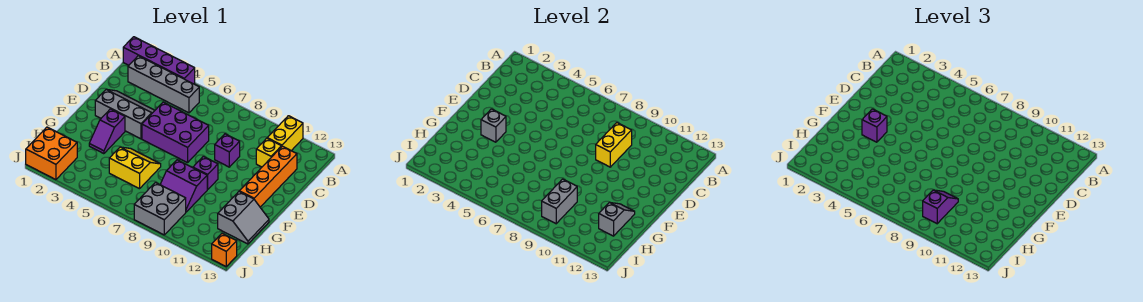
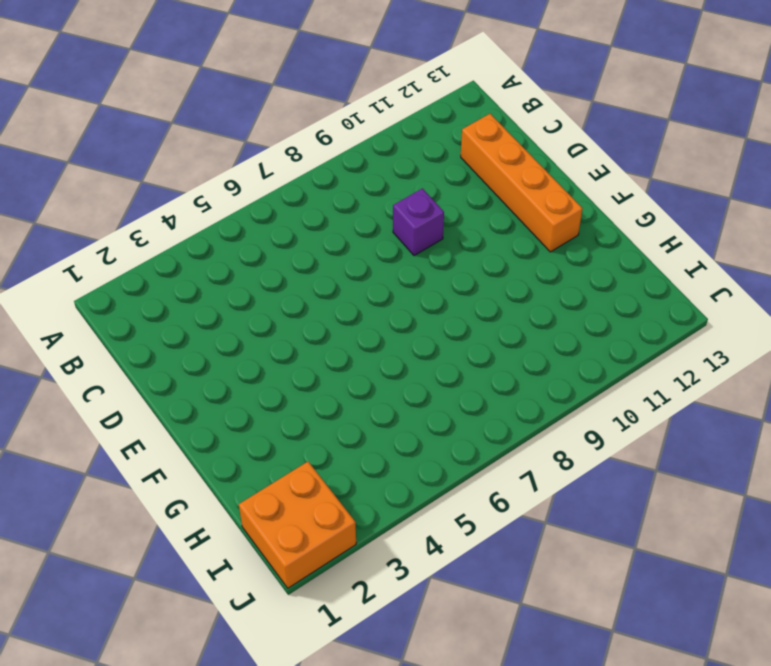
none -> purple brick A1:A4 level 1
none -> yellow brick A11:B11 level 1
none -> grey brick B2:B5 level 1

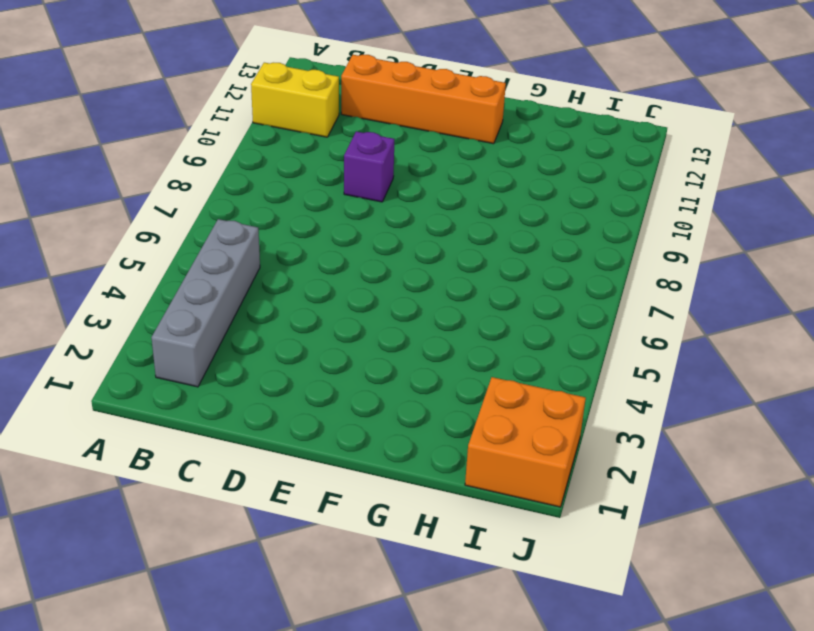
none -> purple brick A1:A4 level 1
none -> yellow brick C11 level 1
none -> grey slope D2:E4 level 1 top E

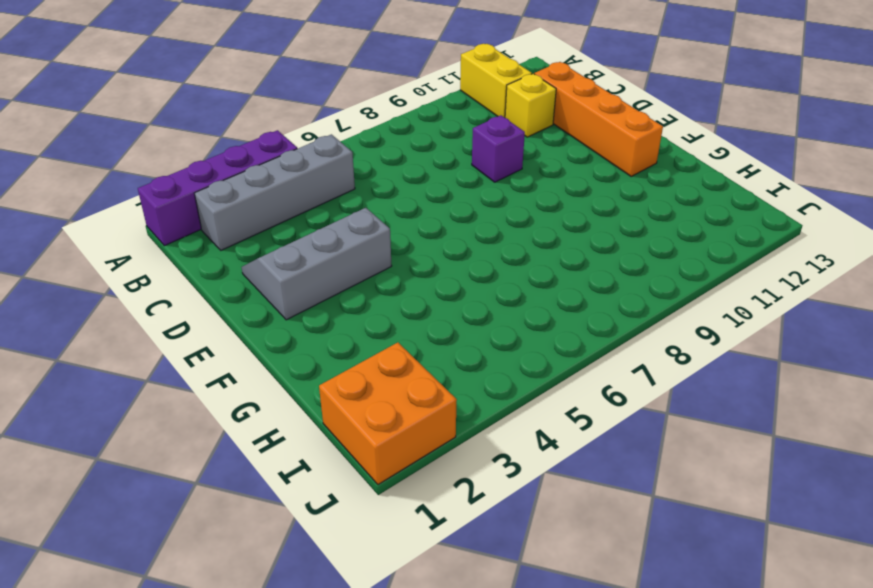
none -> purple brick D5:E7 level 1
none -> purple slope F3:G3 level 1 top F
none -> purple brick F9 level 1

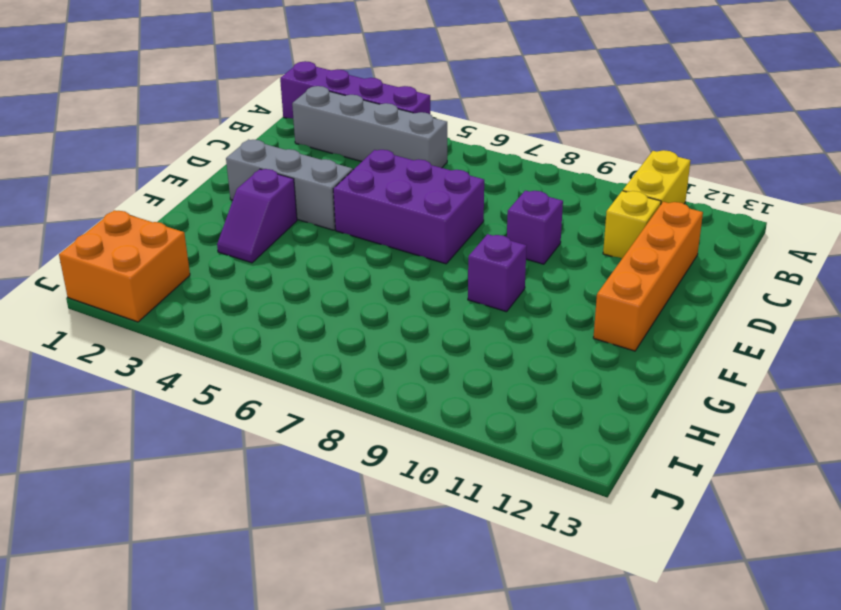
none -> yellow slope G5:H6 level 1 top H
none -> purple slope G8:H9 level 1 top G
none -> grey slope G12:H13 level 1 top 12

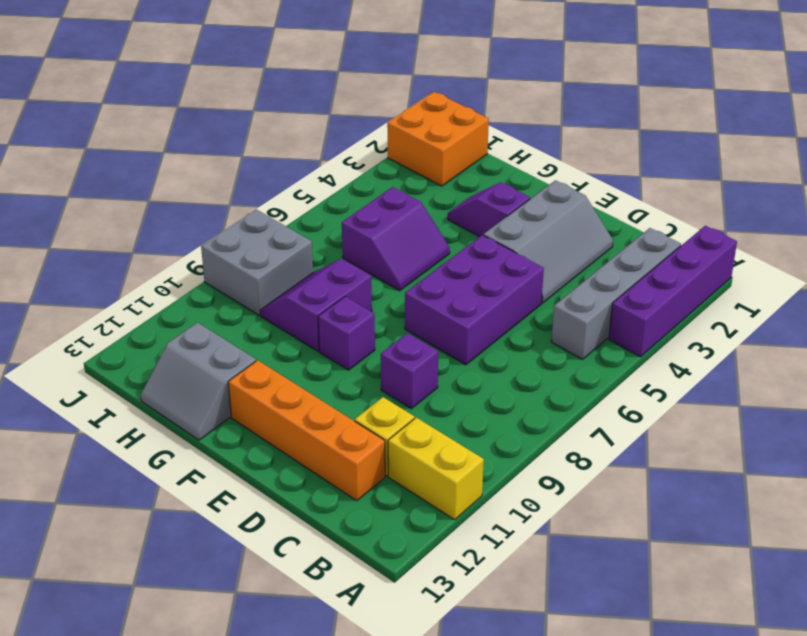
purple slope G5:H6 level 1 top H -> yellow slope G5:H6 level 1 top H
none -> orange brick J13 level 1
none -> yellow brick C9:D9 level 2
none -> grey brick F3 level 2

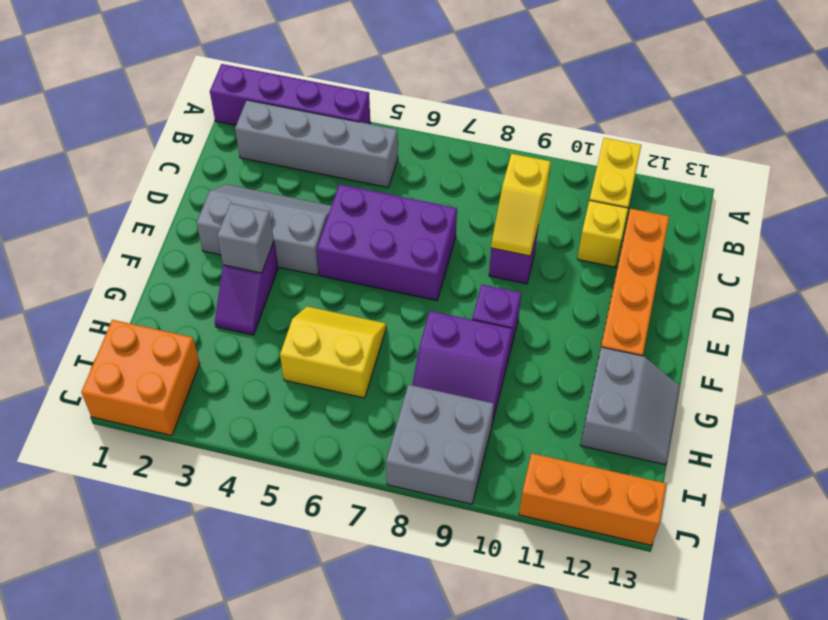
yellow slope C9:D9 level 2 top C -> yellow brick C9:D9 level 2
orange brick J11:J13 level 1 -> orange brick J13 level 1
none -> grey slope G12:H12 level 2 top H
none -> grey brick H9:I9 level 2
none -> purple brick F3 level 3

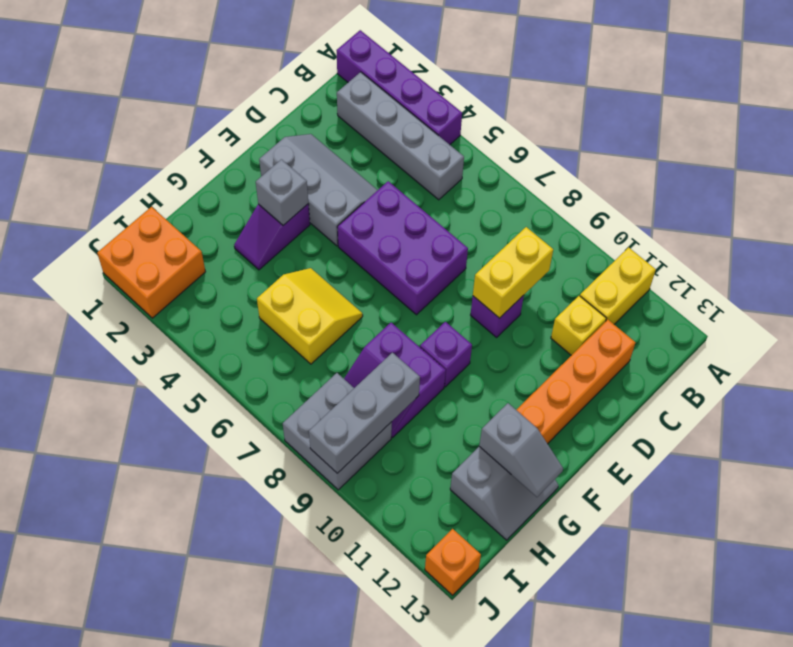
grey slope G12:G13 level 2 top 12 -> grey slope G12:H12 level 2 top H
grey brick H9:J9 level 2 -> grey brick H9:I9 level 2
none -> purple brick F3 level 3
none -> purple slope H9:I9 level 3 top I

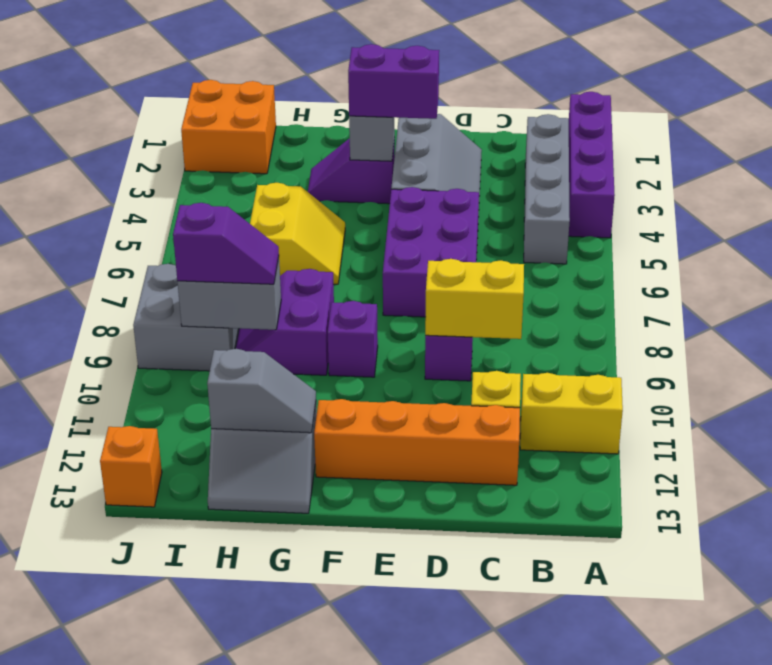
purple brick E3:F3 level 3 -> purple brick F3 level 3

